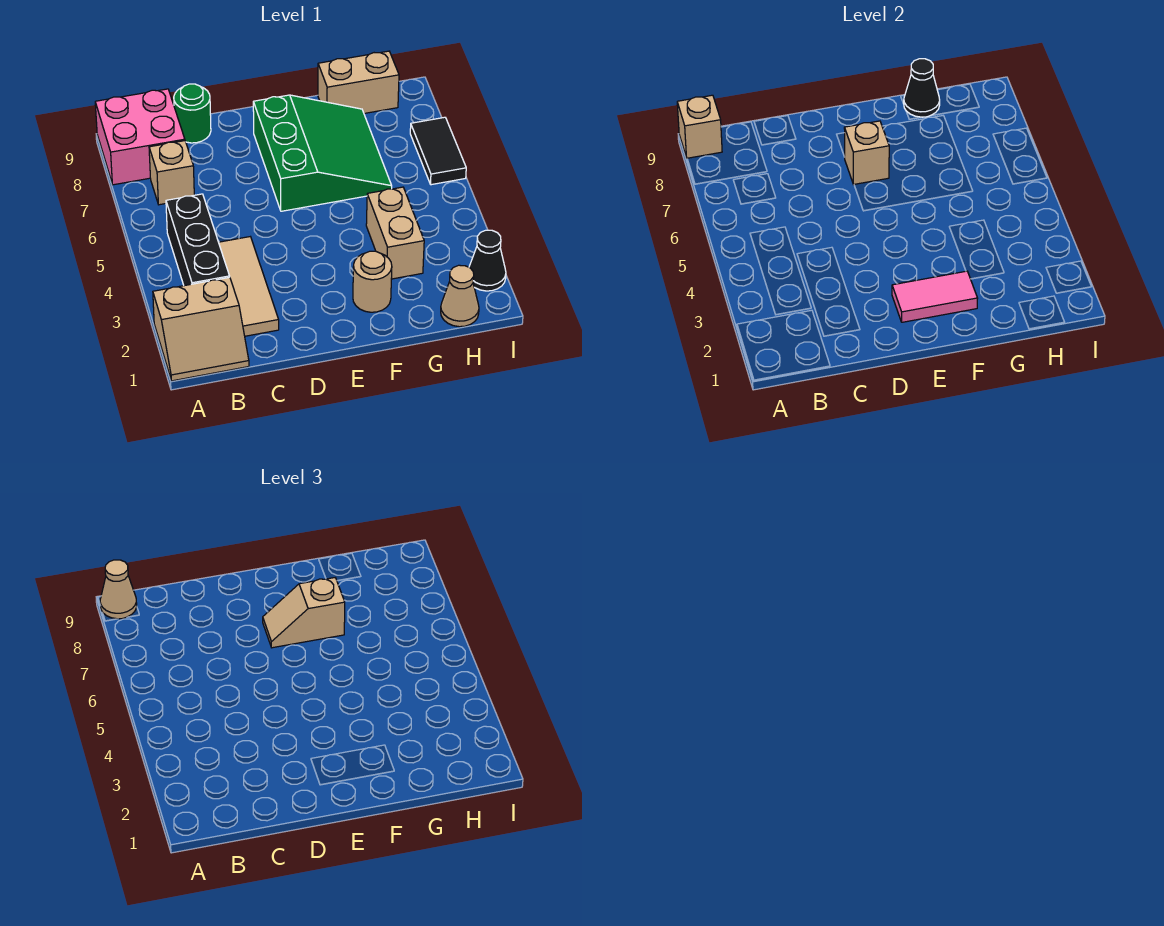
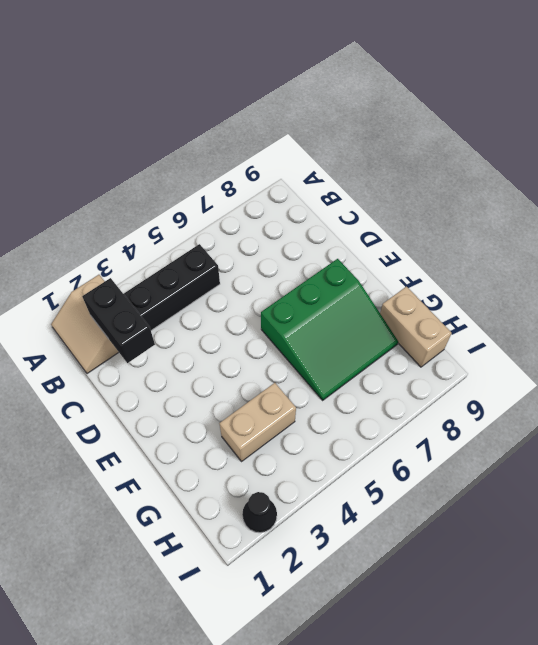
black brick B2:C2 level 2 -> none
none -> pink brick A8:B9 level 1
none -> tan brick B7 level 1
none -> tan tile C2:C4 level 1

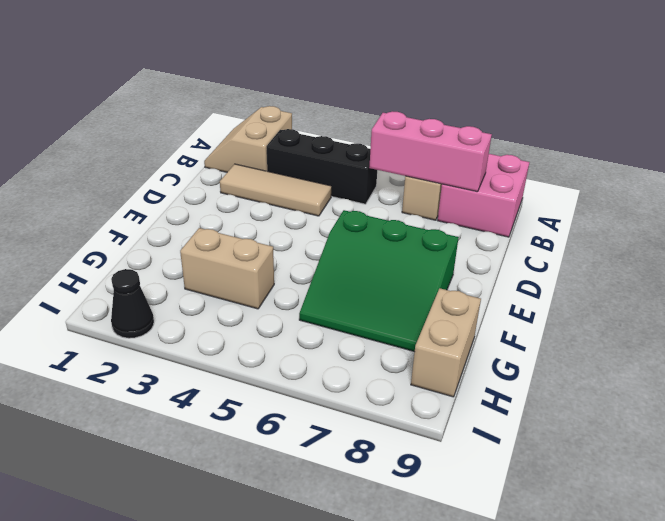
pink brick B6:B8 level 2 -> none
none -> green round brick C9 level 1
none -> tan round brick F2 level 1
none -> tan cone H1 level 1

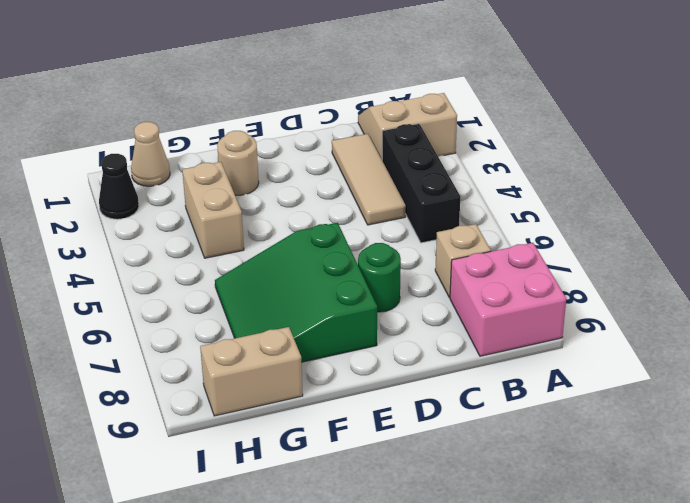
green round brick D7 level 1 -> green round brick C9 level 1
none -> black tile I6:I7 level 1
none -> tan brick A9 level 2
none -> pink tile E2:F2 level 2

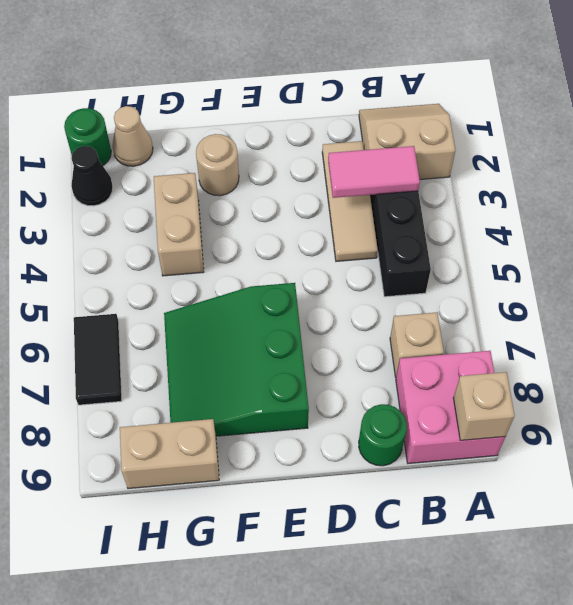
pink tile B3:C3 level 2 -> pink tile E2:F2 level 2
green round brick I1 level 1 -> none
none -> tan brick E7 level 2
none -> black cone G9 level 2
none -> tan cone A9 level 3

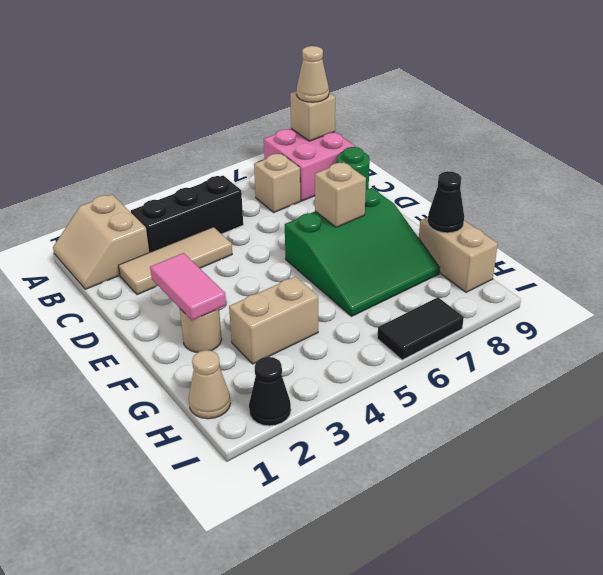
none -> tan slope E7:F7 level 3 top F

